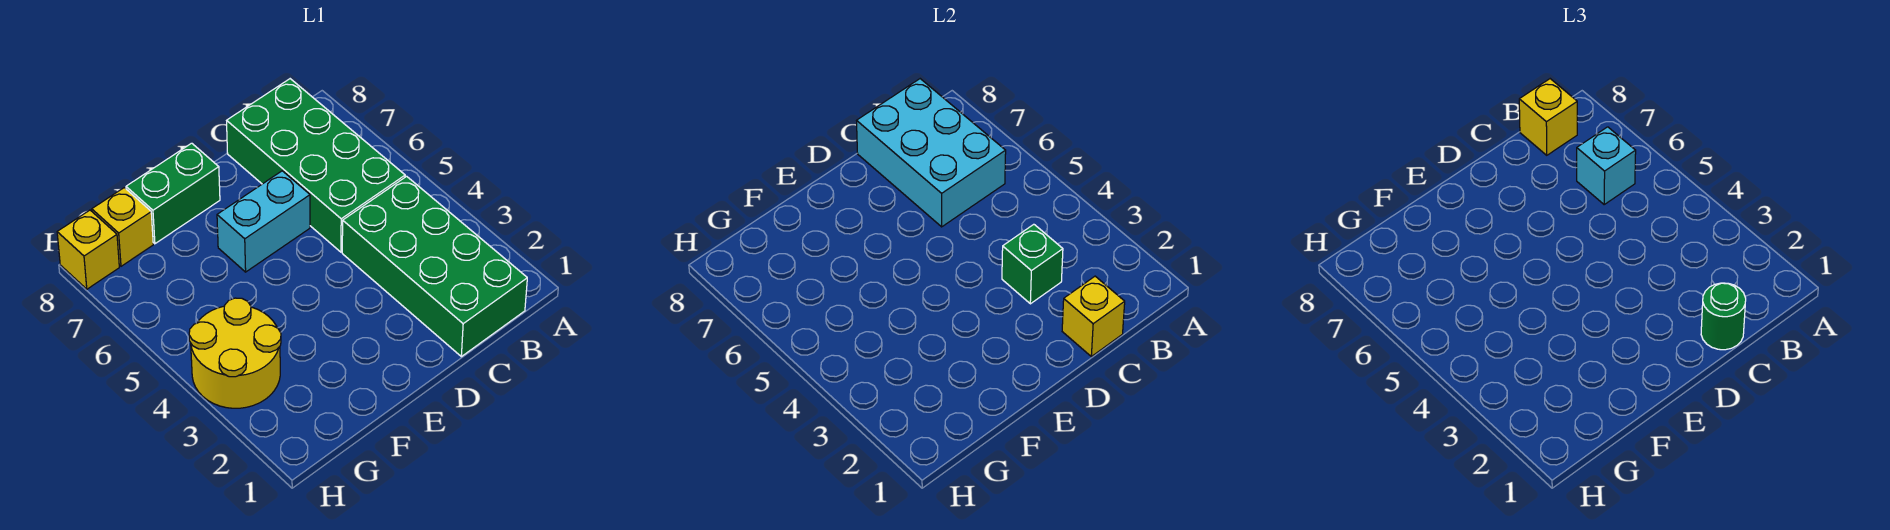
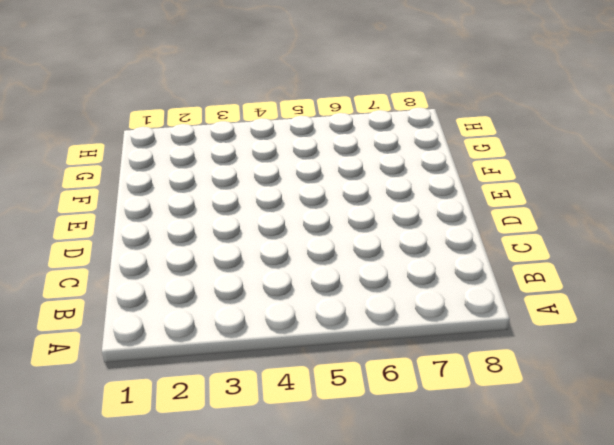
none -> green brick B1:C4 level 1
none -> green brick B5:C8 level 1
none -> cyan brick D6:E6 level 1

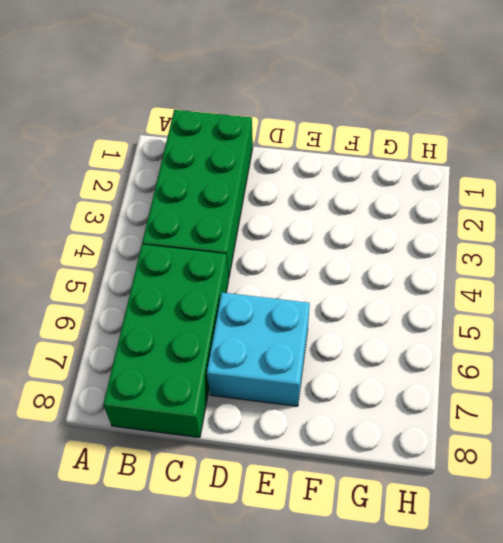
cyan brick D6:E7 level 1 -> cyan brick D6:E6 level 1
none -> green brick E8:F8 level 1
none -> yellow round brick G3:H4 level 1
none -> yellow brick G8 level 1

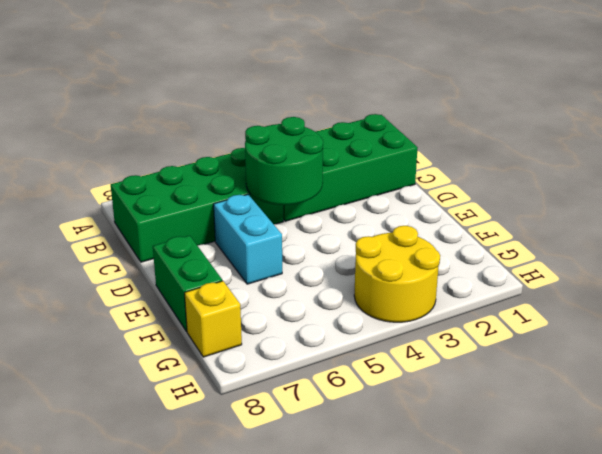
green round brick C4:D5 level 2 -> none
none -> yellow brick H8 level 1
none -> cyan brick B6:C8 level 2
none -> yellow brick C1 level 2

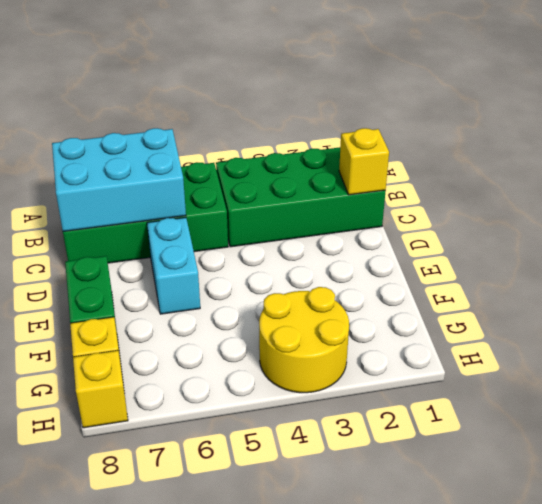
none -> green brick C3 level 2
none -> cyan brick B6 level 3
none -> yellow brick B8 level 3

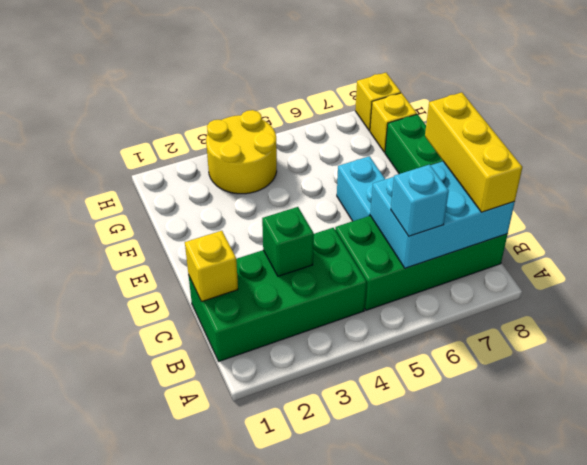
yellow brick B8:D8 level 3 -> yellow brick B8 level 3
none -> green round brick C1 level 3

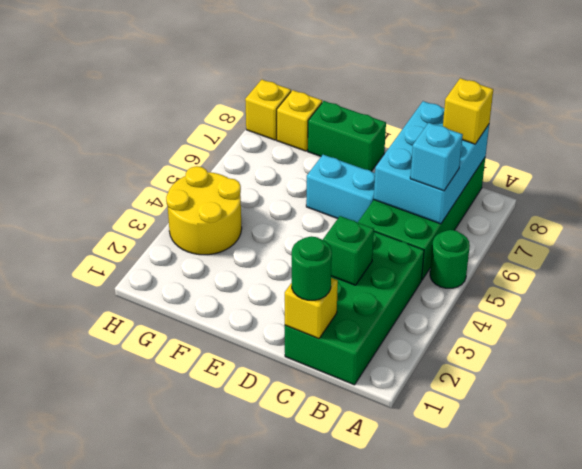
green round brick A5 level 1 -> none

